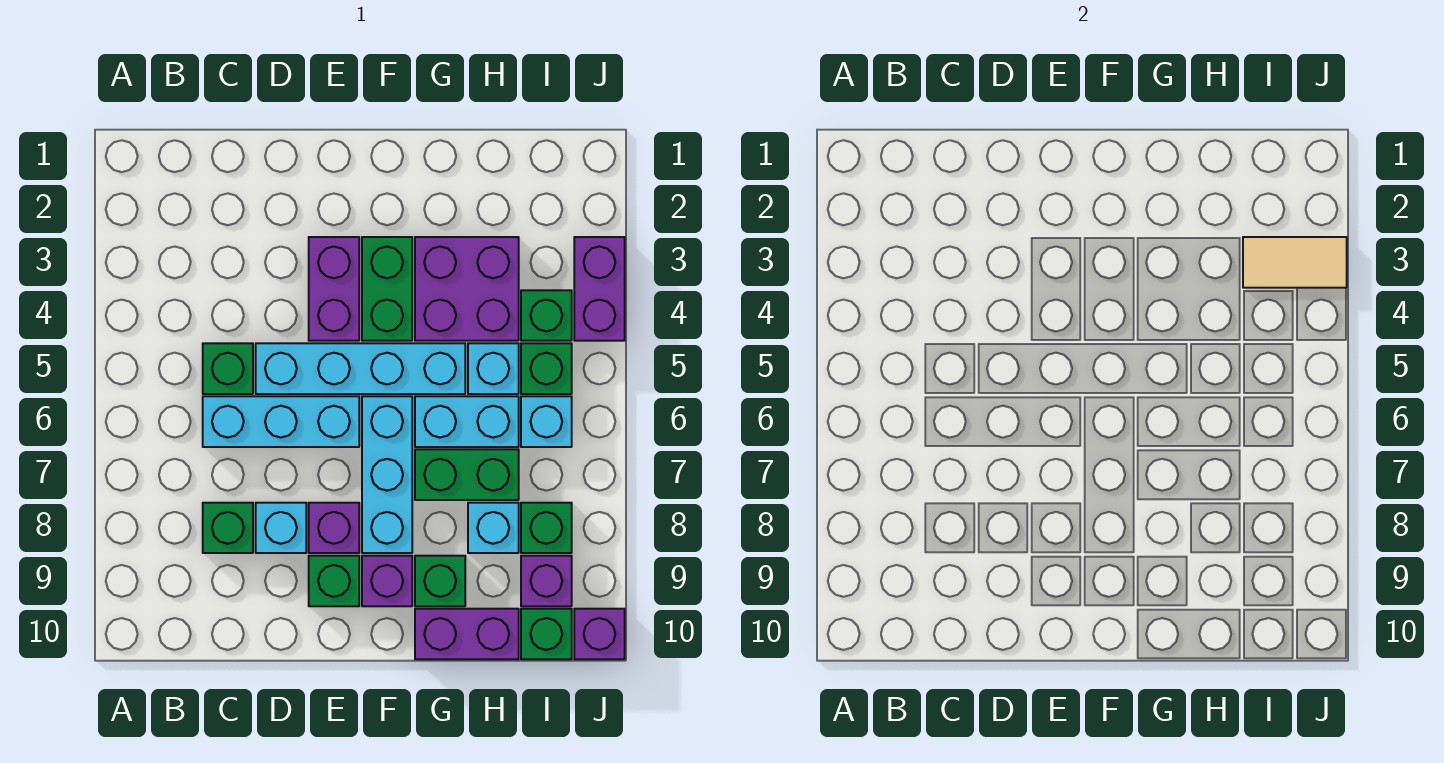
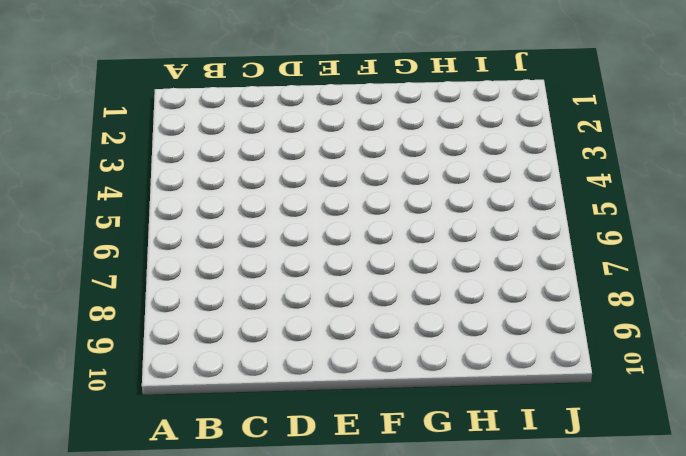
none -> green brick C5 level 1
none -> cyan brick C6:E6 level 1
none -> green brick C8 level 1

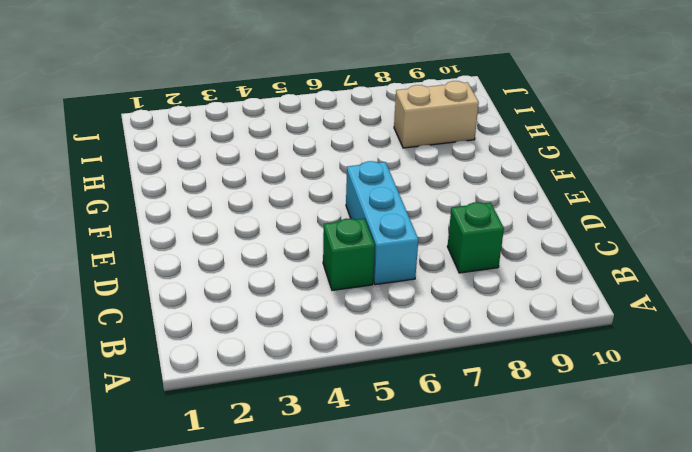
tan brick H8:H9 level 1 -> cyan brick H8 level 1
none -> cyan brick D5:G5 level 1
none -> cyan brick D8 level 1
none -> purple brick E3:E4 level 1

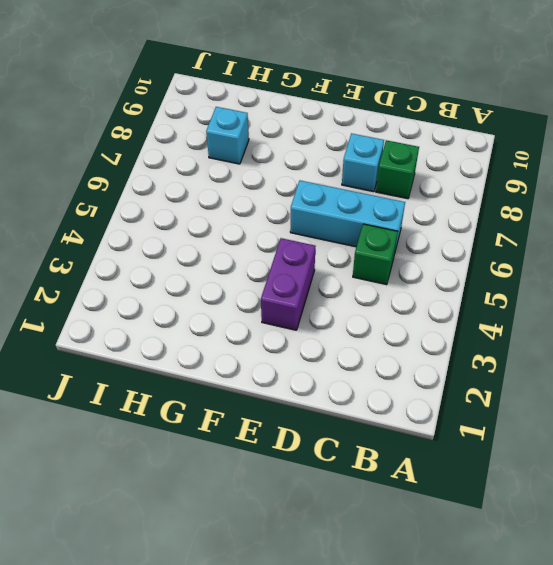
none -> cyan brick D5:G5 level 1
none -> purple brick E8 level 1
none -> green brick E9 level 1

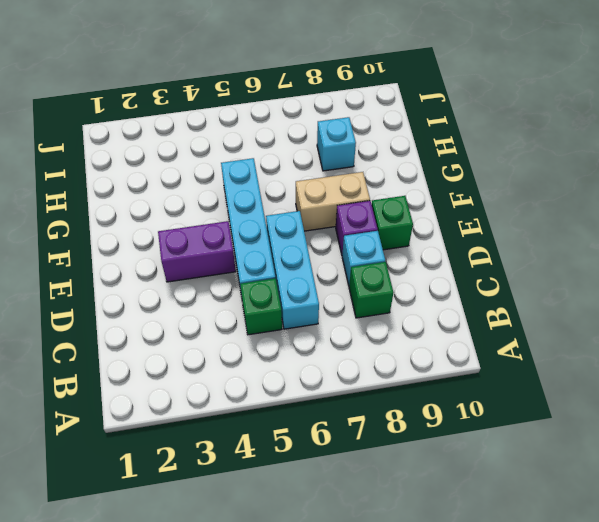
tan brick F7:F8 level 1 -> cyan brick F6:F8 level 1
none -> green brick F3:F4 level 1
none -> purple brick F9 level 1
none -> purple brick G3:H4 level 1

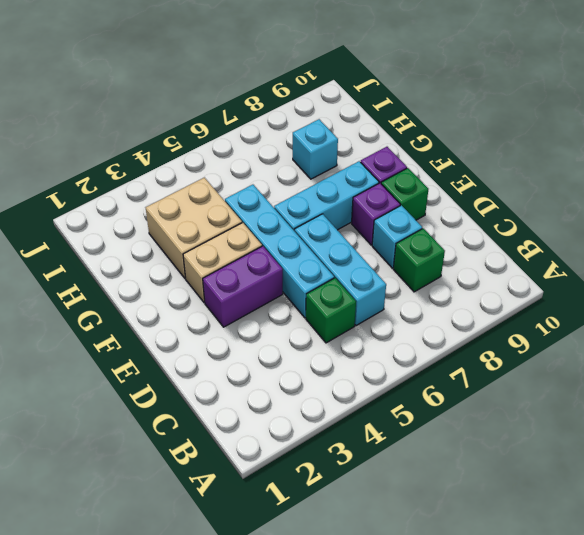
tan brick F3:F4 level 1 -> green brick F3:F4 level 1
tan brick G3:H4 level 1 -> purple brick G3:H4 level 1
none -> cyan brick G6:H6 level 1
none -> green brick G7:H7 level 1
none -> green brick G9 level 1

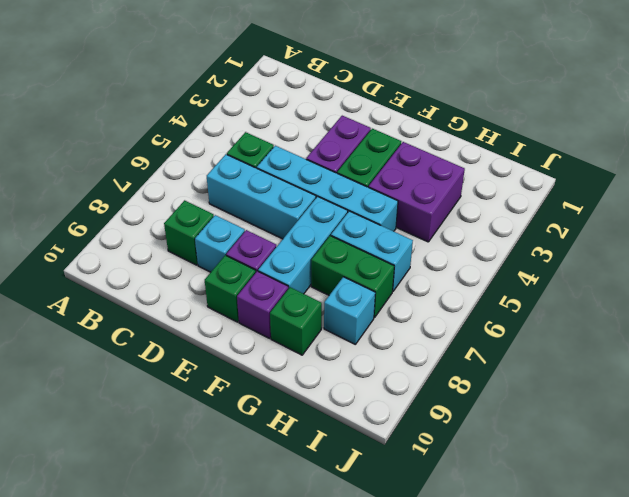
none -> purple brick G10:H10 level 1
none -> cyan brick H5 level 1
none -> green brick I4 level 1

